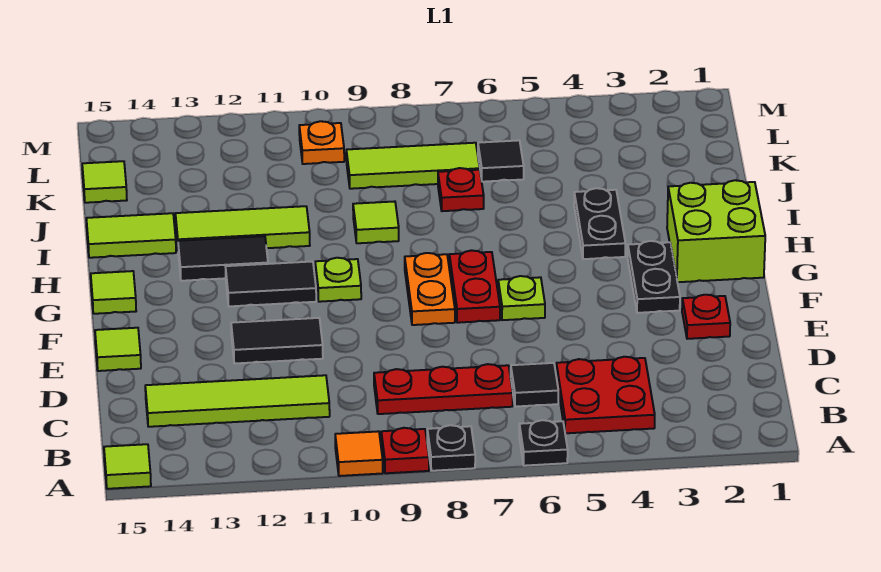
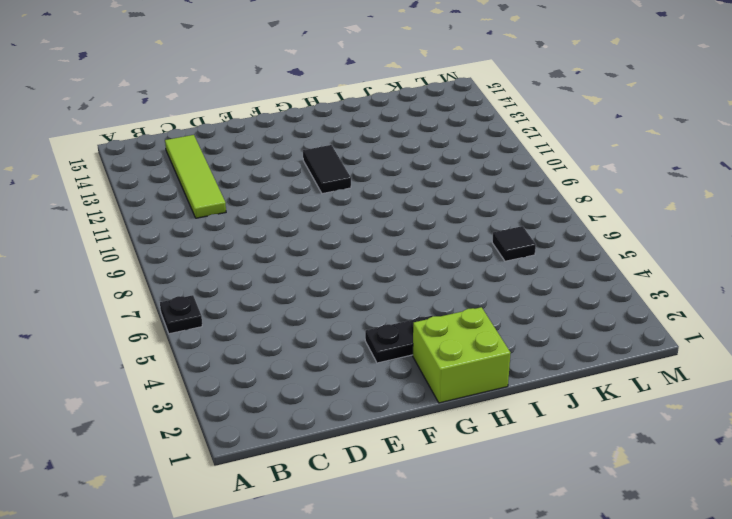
none -> black plate A8 level 1
none -> red plate A9 level 1
none -> orange tile A10 level 1
none -> lime tile A15 level 1

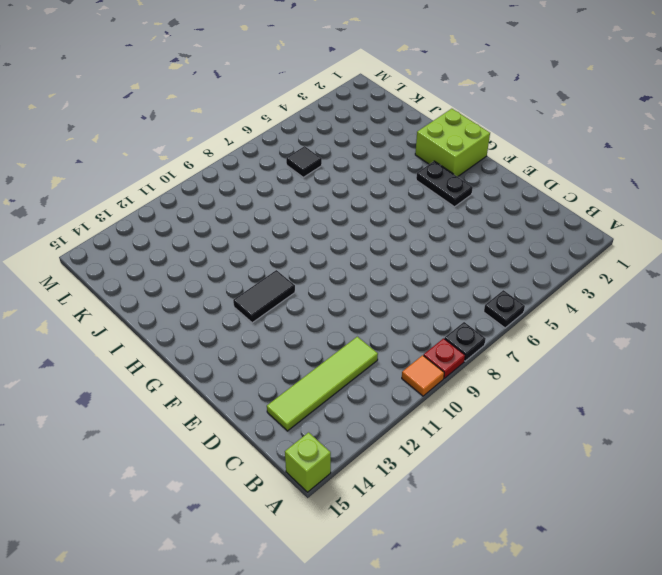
lime brick A15 level 1 -> lime tile A15 level 1
none -> red plate B4:C5 level 1
none -> black tile C6 level 1
none -> red plate C7:C9 level 1
none -> red plate E2 level 1

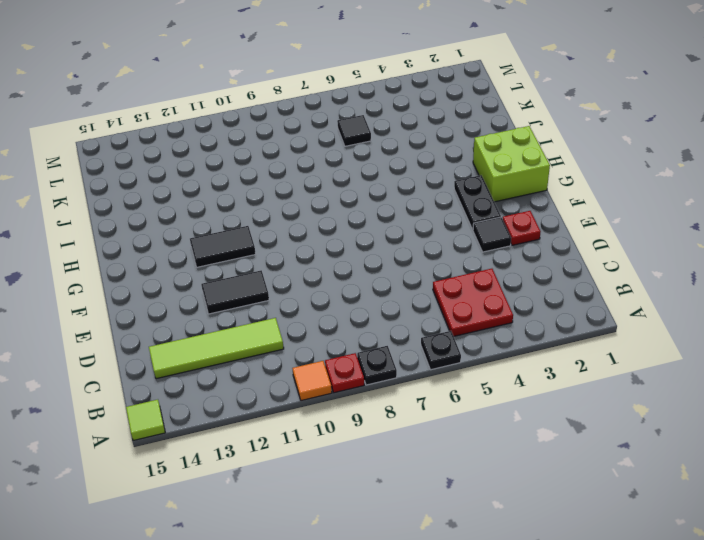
black tile E3 level 1 -> black tile C6 level 1
none -> red plate C7:C9 level 1
none -> lime tile E15 level 1
none -> lime plate F6 level 1
none -> red plate F7:G7 level 1

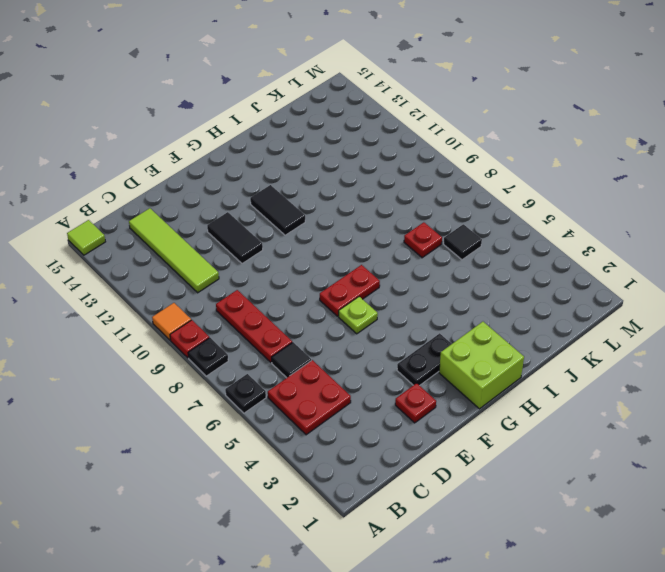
none -> lime tile E15 level 1
none -> orange plate F8:G8 level 1
none -> lime plate G10 level 1
none -> lime tile G15 level 1

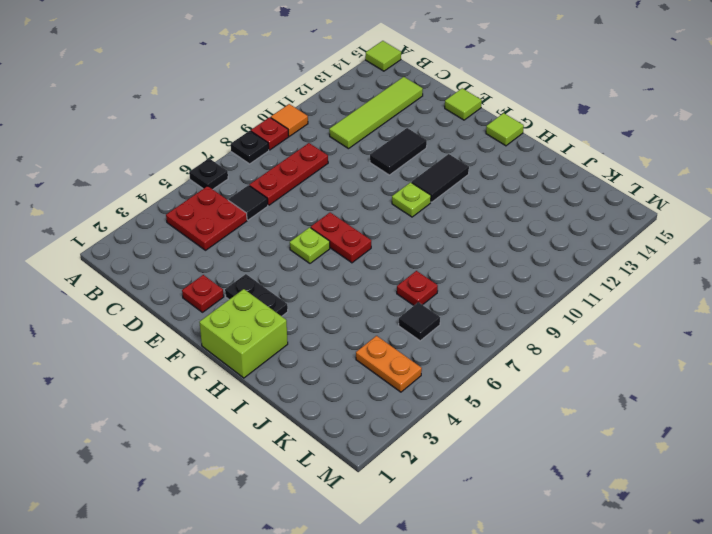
orange plate K4:L4 level 1 -> orange plate F8:G8 level 1
none -> black plate H4:I4 level 1
none -> black tile H12:H13 level 1
none -> lime tile I9 level 1
none -> lime tile I11:I13 level 1

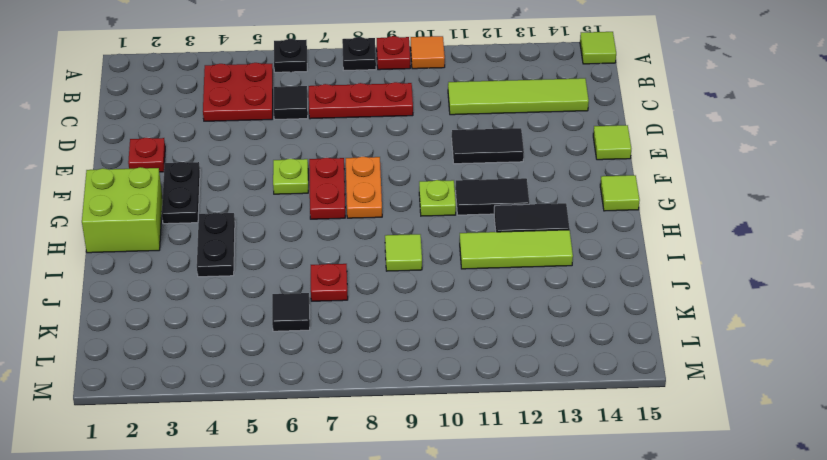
none -> lime tile I14:I15 level 1
none -> lime tile K7:K9 level 1
none -> lime tile K15 level 1
none -> orange plate L10 level 1

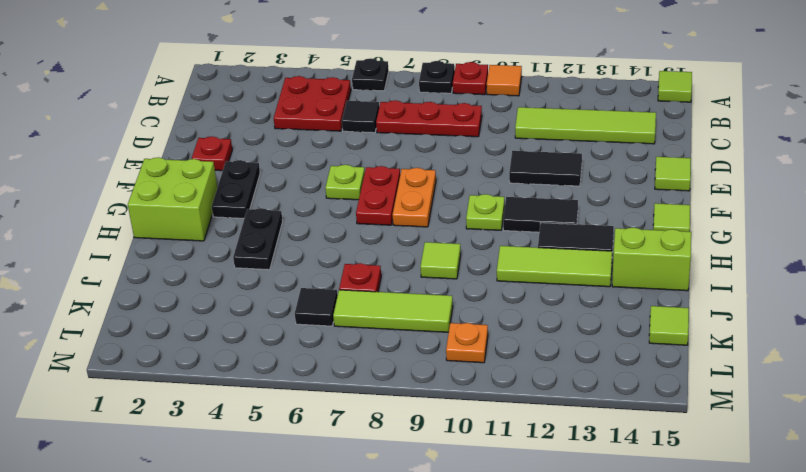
lime brick I14:I15 level 1 -> lime tile I14:I15 level 1

